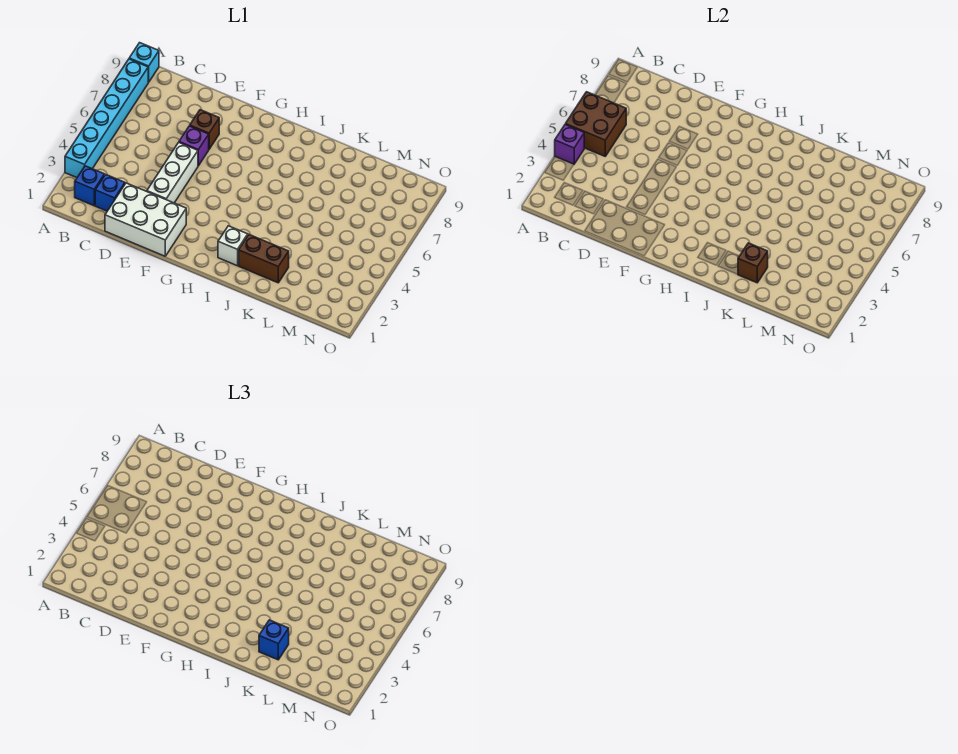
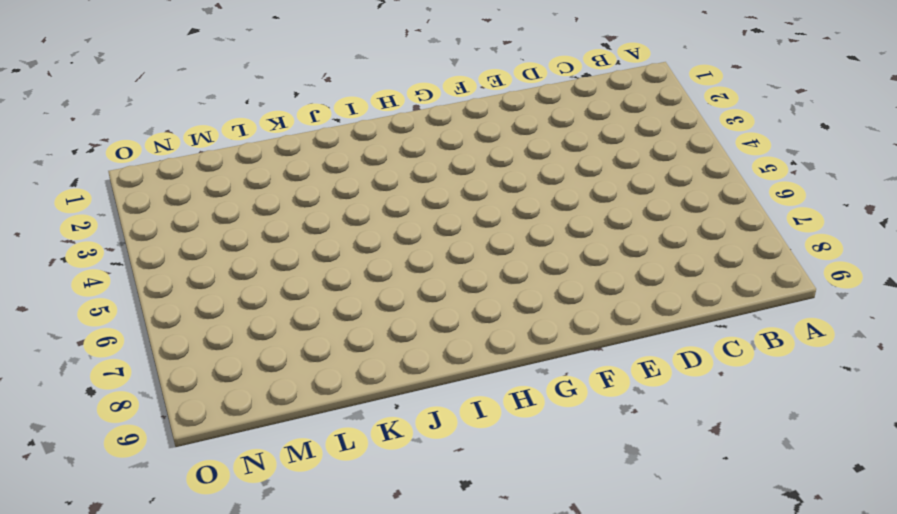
none -> cyan brick A3:A8 level 1
none -> cyan brick A9 level 1
none -> blue brick B2 level 1

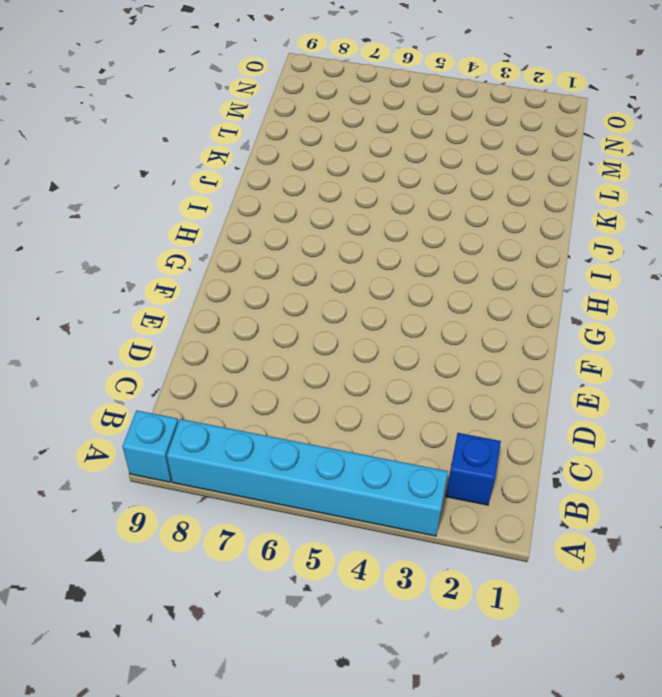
none -> blue brick C2 level 1
none -> white brick D1:F2 level 1
none -> white brick E3:E5 level 1

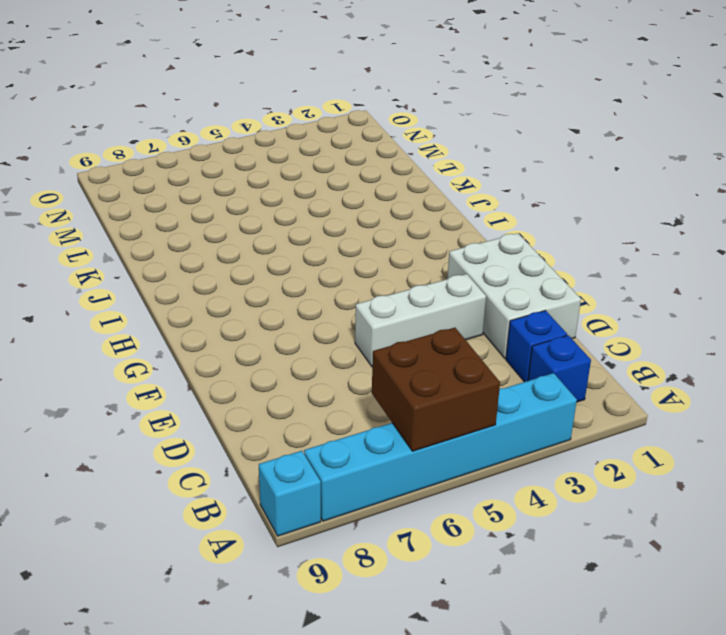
none -> purple brick E6 level 1
none -> brown brick E7 level 1
none -> white brick I2 level 1

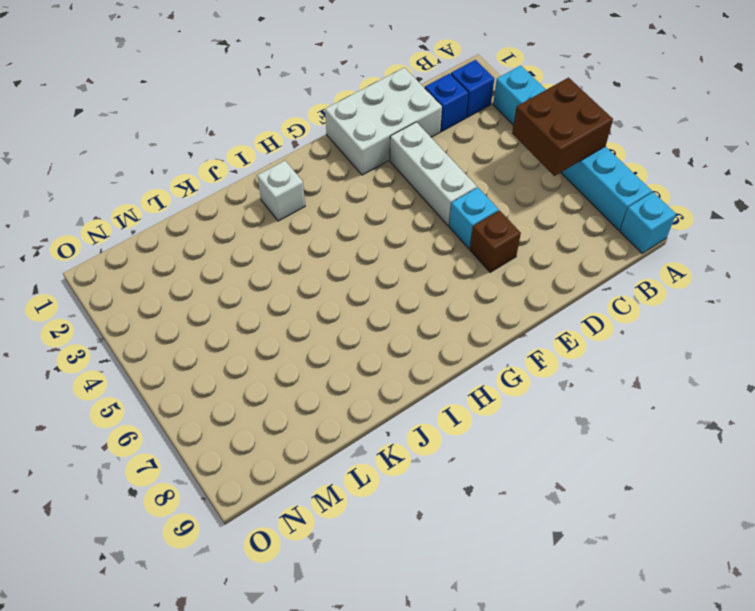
cyan brick E6 level 1 -> purple brick E6 level 1
none -> brown brick J2:K2 level 1
none -> purple brick A4 level 2
none -> brown brick K2 level 2

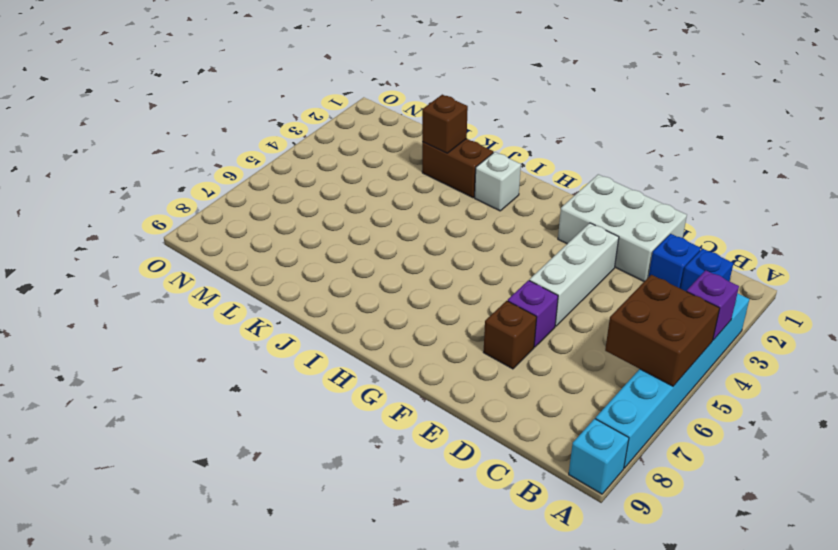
none -> blue brick K2 level 3

